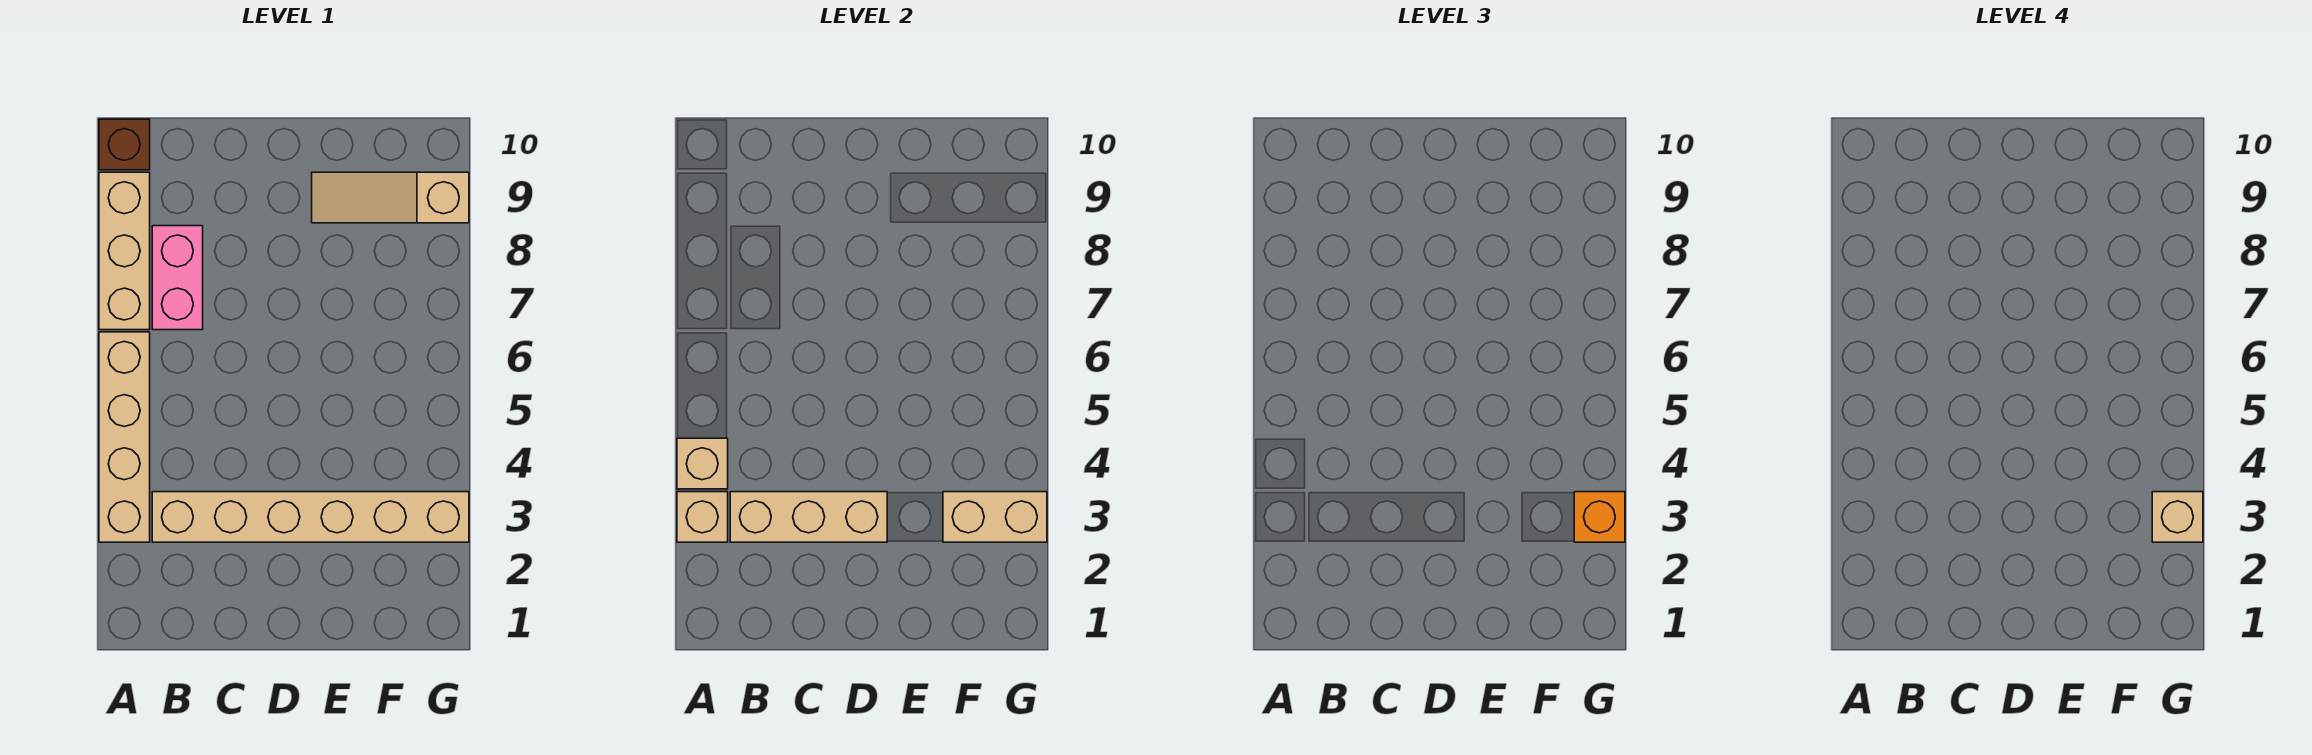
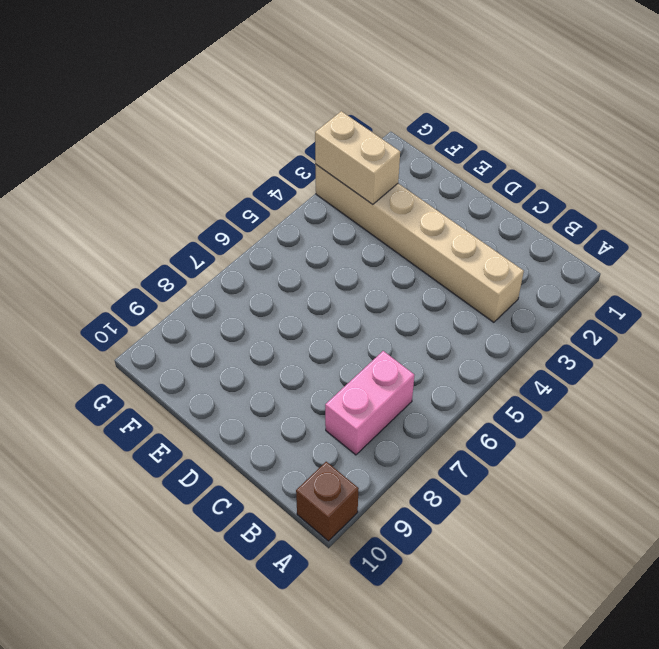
none -> tan brick A3:A6 level 1
none -> tan brick A7:A9 level 1
none -> tan slope E9:G9 level 1 top G

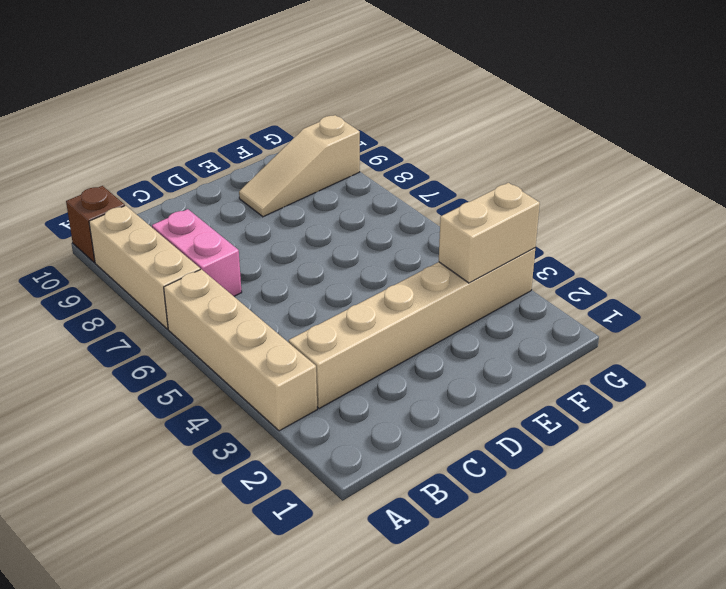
none -> tan brick A3 level 2
none -> tan brick A4 level 2
none -> tan brick B3:D3 level 2

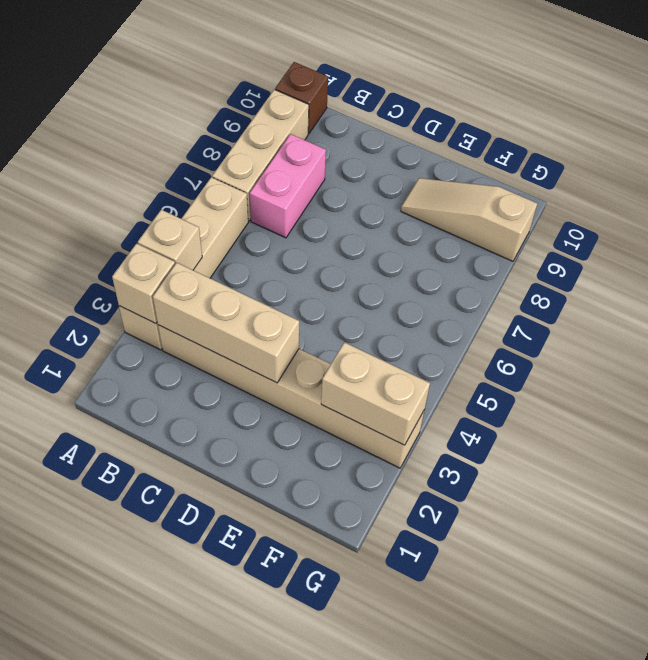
none -> orange brick G3 level 3
none -> tan brick G3 level 4

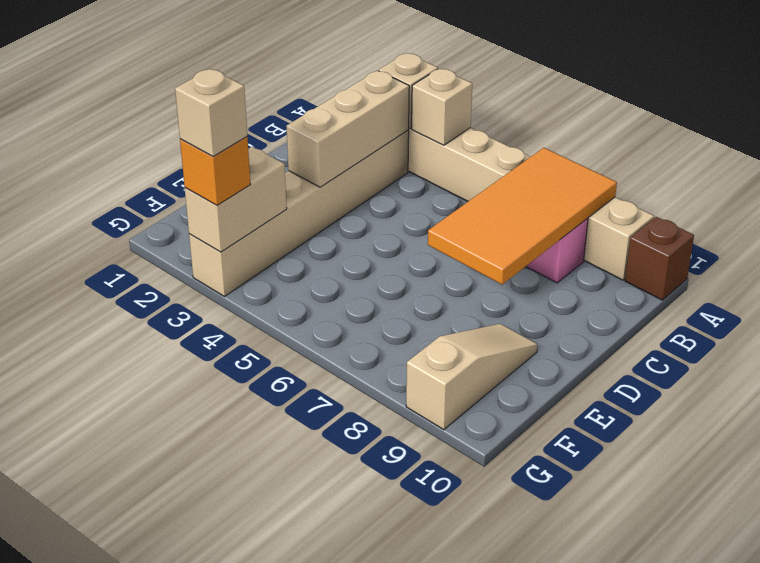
orange tile A7:D8 level 2 -> none

